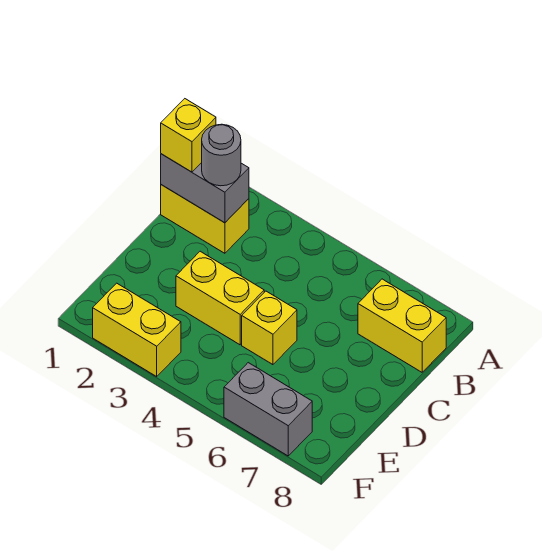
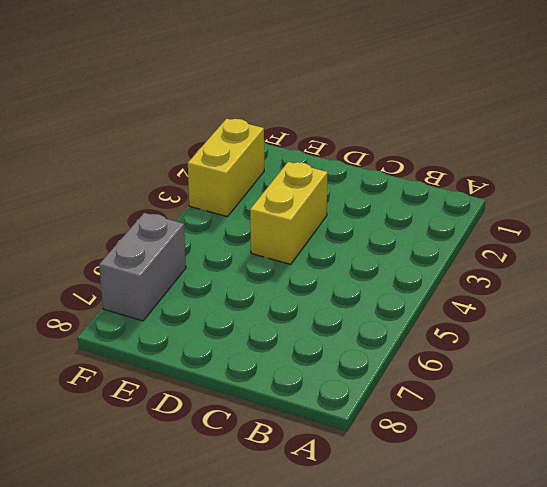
none -> yellow brick B1:B2 level 1
none -> yellow brick B7:B8 level 1

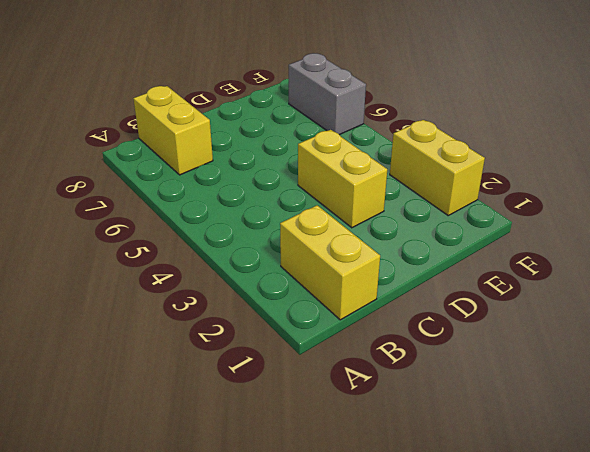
none -> yellow brick D5 level 1
none -> grey brick B1:B2 level 2

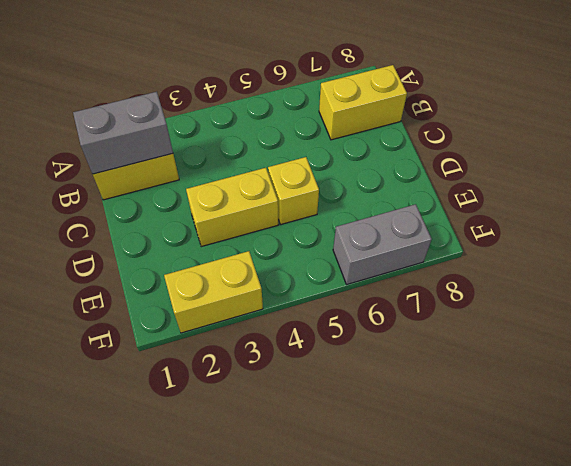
none -> yellow brick B1 level 3
none -> grey round brick B2 level 3

